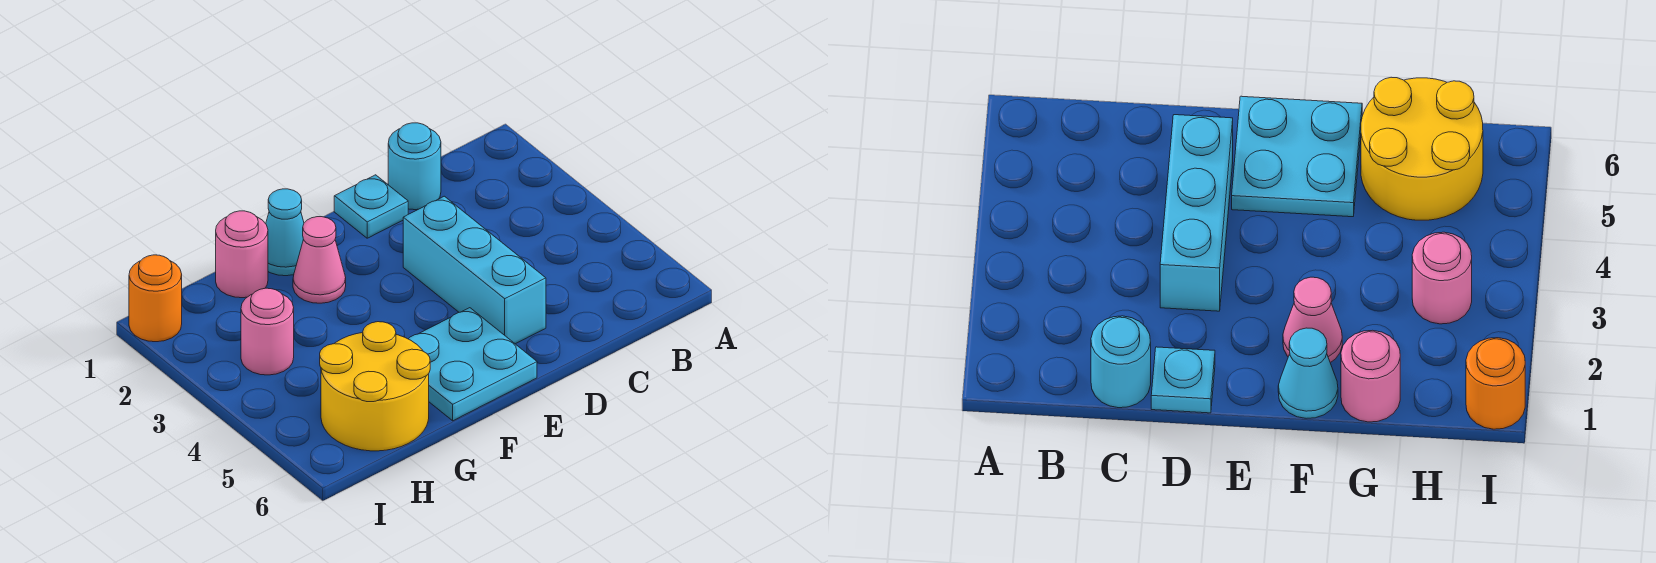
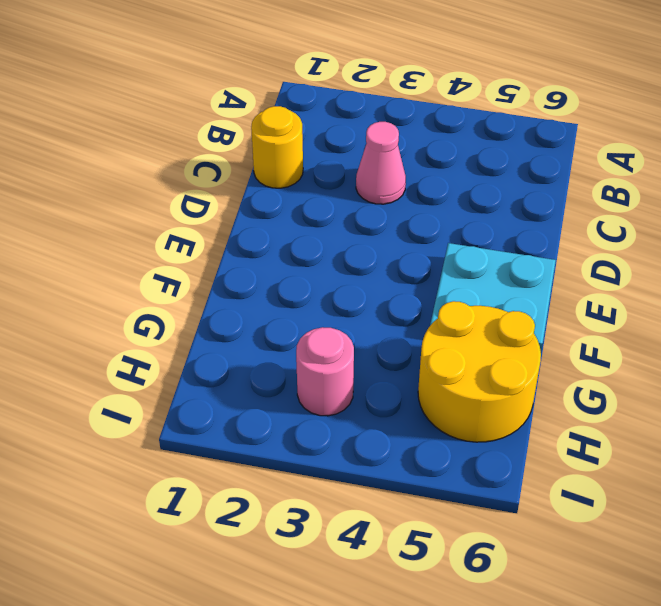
yellow round brick C1 level 1 -> cyan round brick C1 level 1
pink cone C3 level 1 -> pink cone F2 level 1
none -> cyan plate D1 level 1
none -> cyan brick D3:D5 level 1

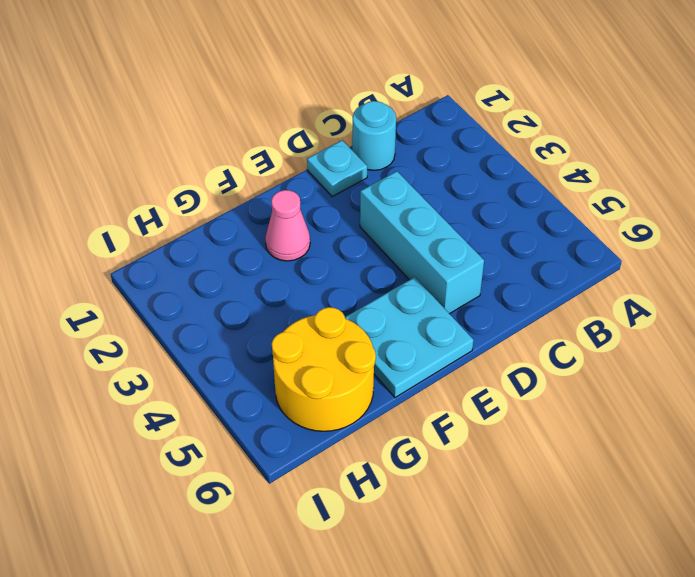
none -> cyan cone F1 level 1
none -> pink round brick G1 level 1

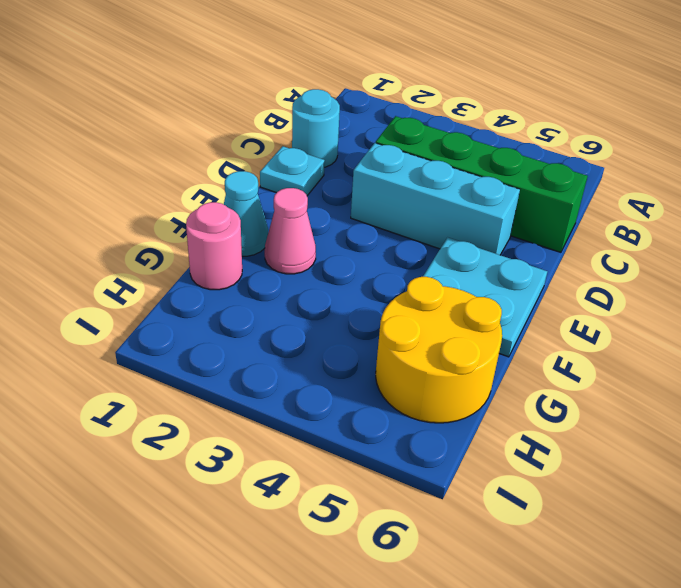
green brick C3:C6 level 1 -> none
none -> pink round brick H3 level 1
none -> orange round brick I1 level 1

